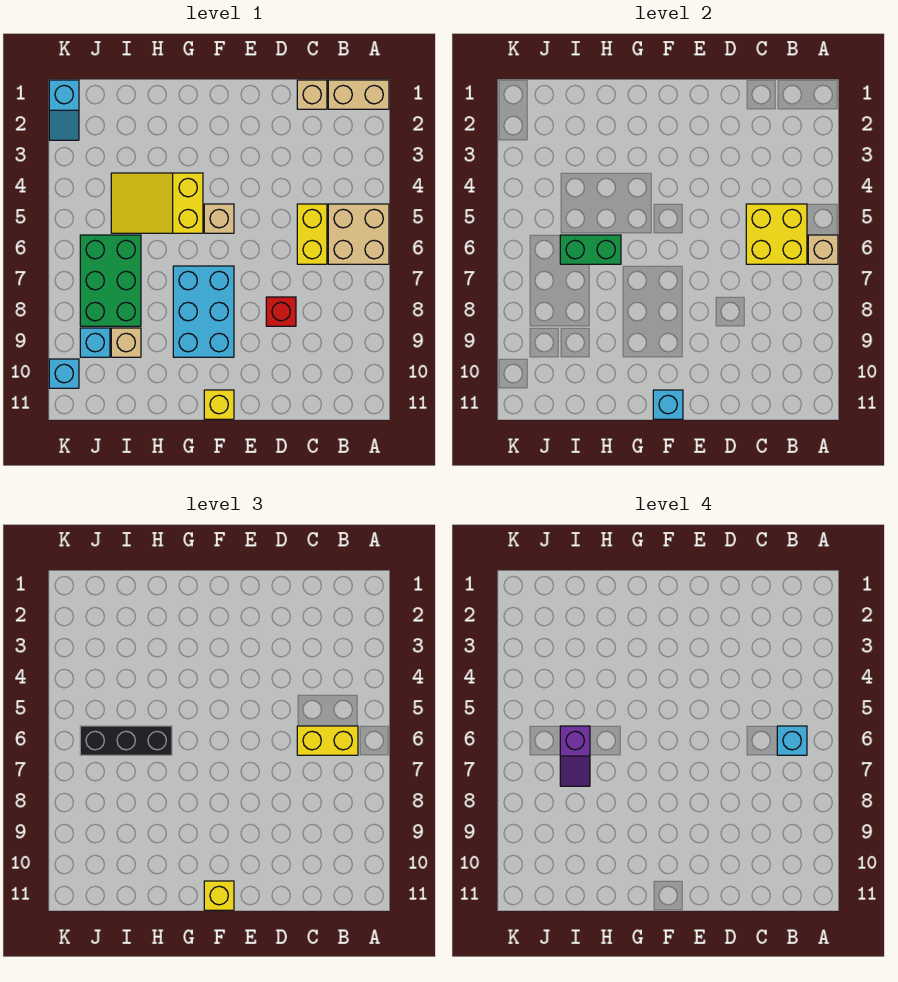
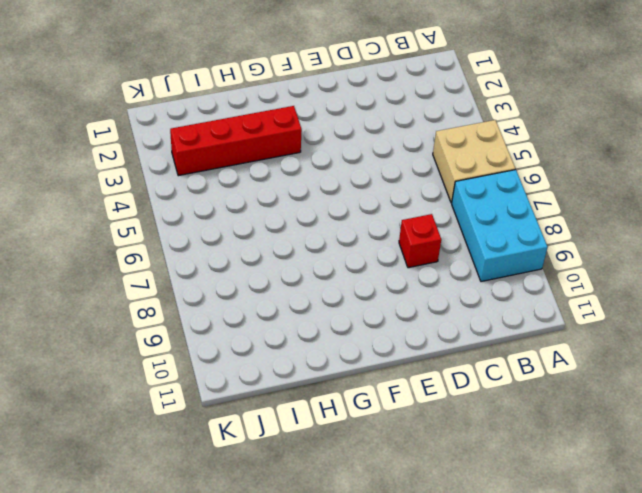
cyan brick A7:B9 level 1 -> cyan brick F7:G9 level 1
red brick G3:J3 level 1 -> none
none -> tan brick A1:B1 level 1
none -> tan brick C1 level 1
none -> yellow brick C5:C6 level 1

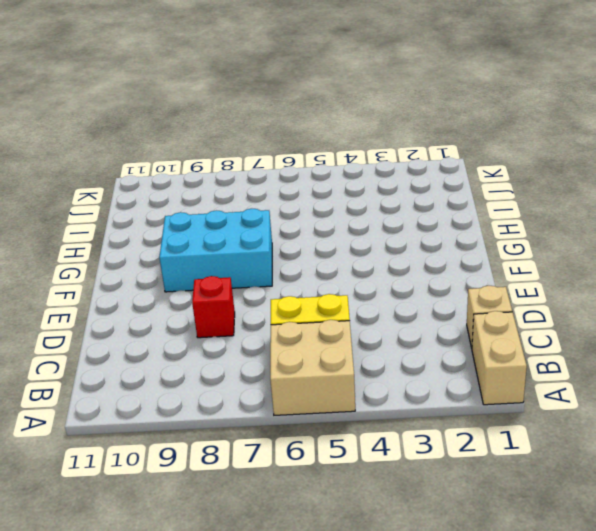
none -> tan brick F5 level 1
none -> yellow brick F11 level 1
none -> yellow slope G4:I5 level 1 top G

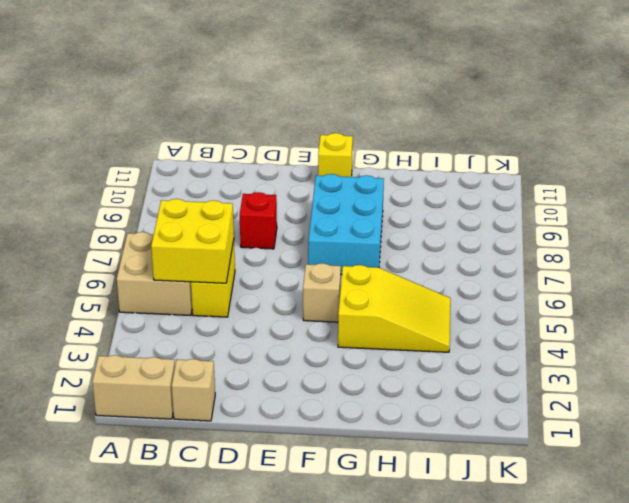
none -> green brick I6:J8 level 1
none -> tan brick I9 level 1
none -> cyan brick J9 level 1

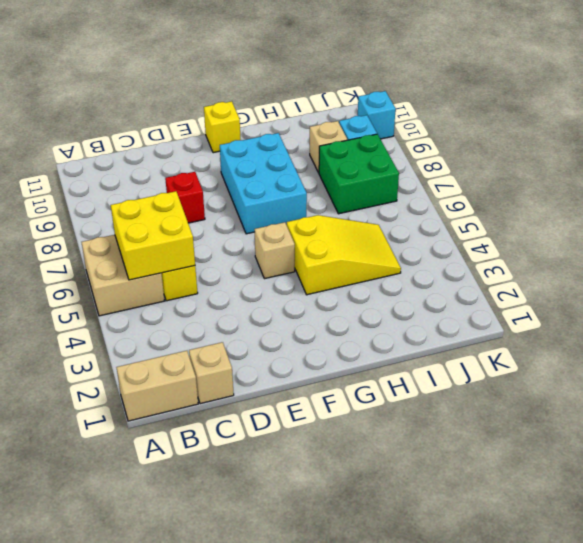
green brick I7:J8 level 1 -> green brick I6:J8 level 1
none -> cyan slope K1:K2 level 1 top 1
none -> tan brick A6 level 2
none -> cyan brick F11 level 2

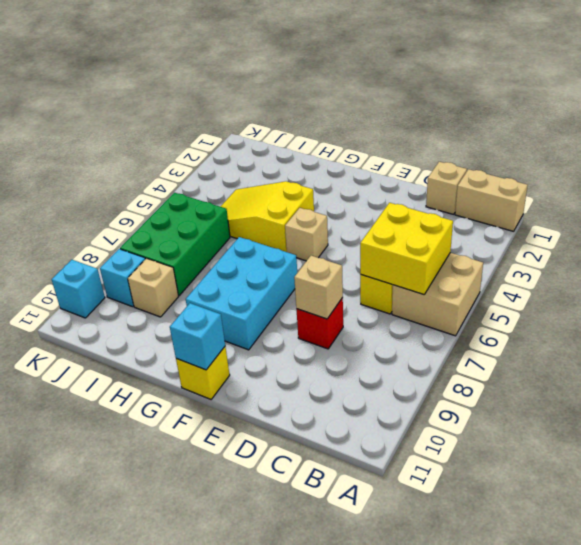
tan brick D8 level 2 -> tan brick A6 level 2
none -> cyan slope K1:K2 level 1 top 1
none -> green brick H6:I6 level 2
none -> yellow brick B6:C6 level 3

